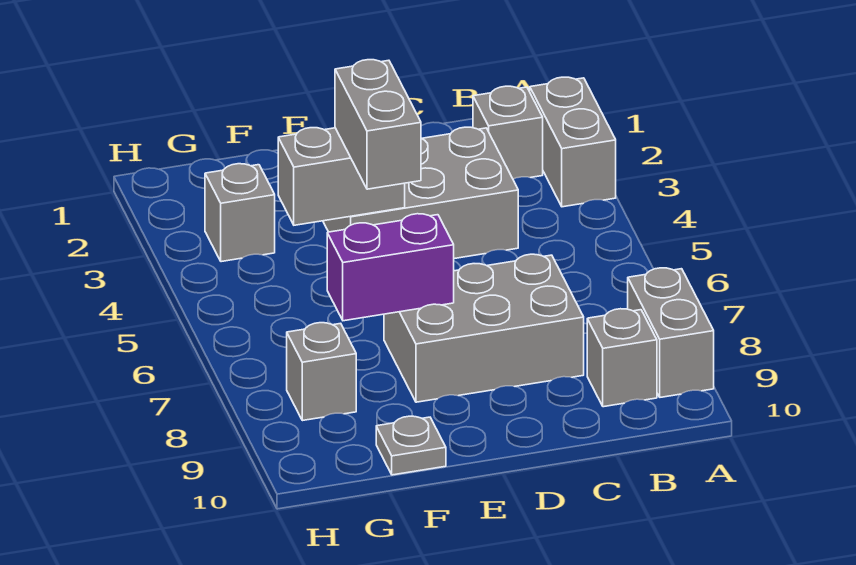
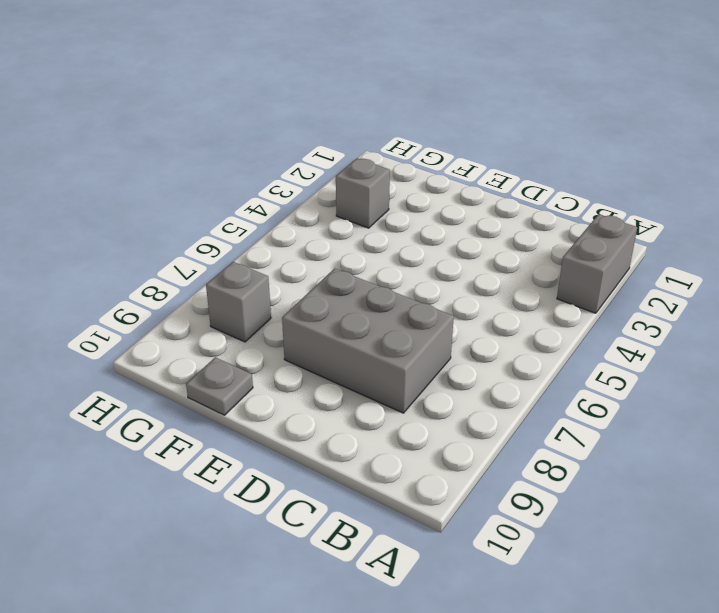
none -> grey brick A8:A9 level 1
none -> grey brick B2 level 1
none -> grey brick B9 level 1

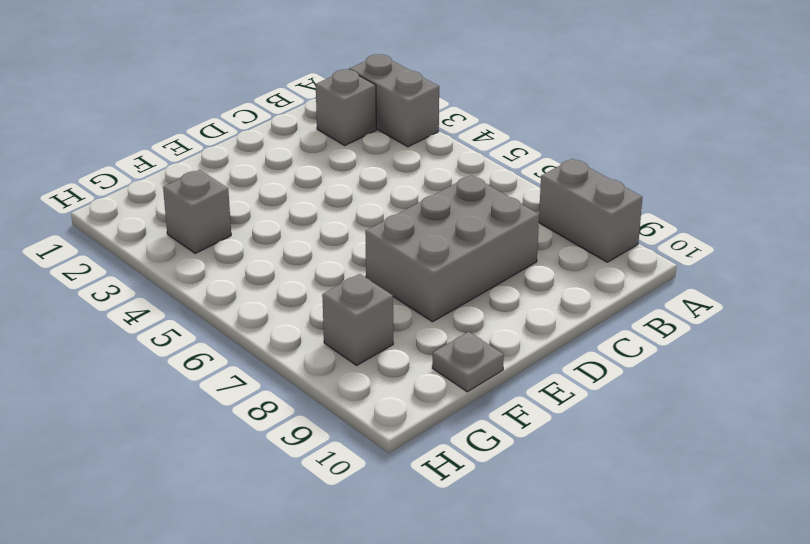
none -> grey brick B9 level 1
none -> grey brick C3:E4 level 1
none -> grey brick E4:F4 level 2

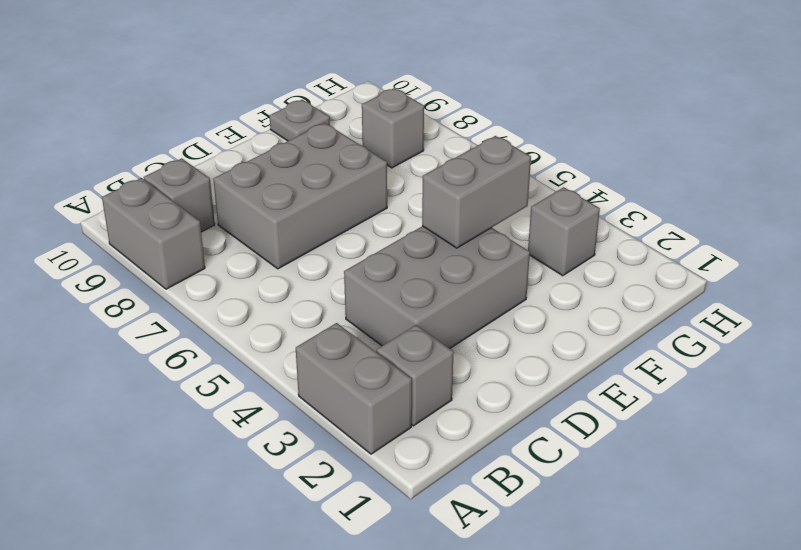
none -> purple brick E7:F7 level 2
none -> grey brick E4:E5 level 3

